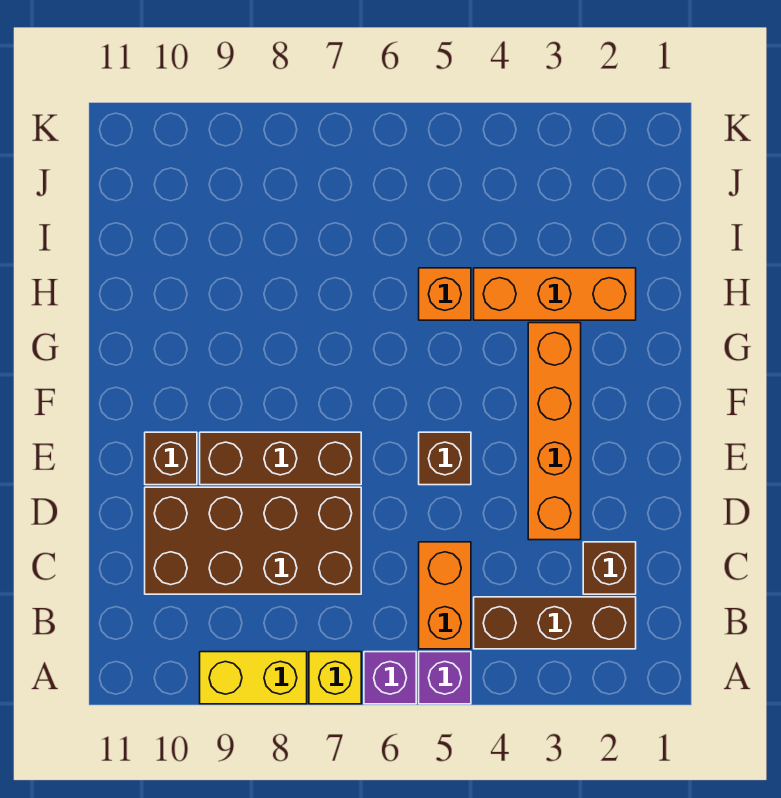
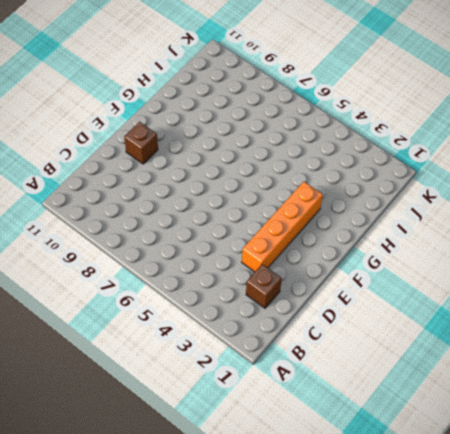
none -> purple brick A5 level 1
none -> purple brick A6 level 1
none -> yellow brick A7 level 1

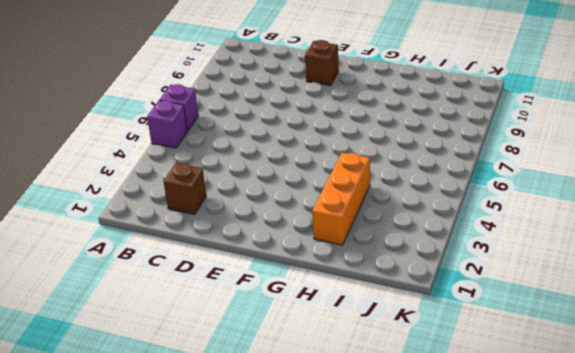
none -> yellow brick A7 level 1
none -> yellow brick A8:A9 level 1
none -> brown brick B2:B4 level 1

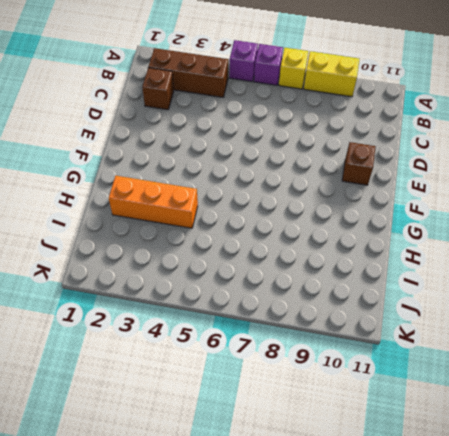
none -> orange brick B5:C5 level 1
none -> brown brick C7:D10 level 1
none -> orange brick D3:G3 level 1

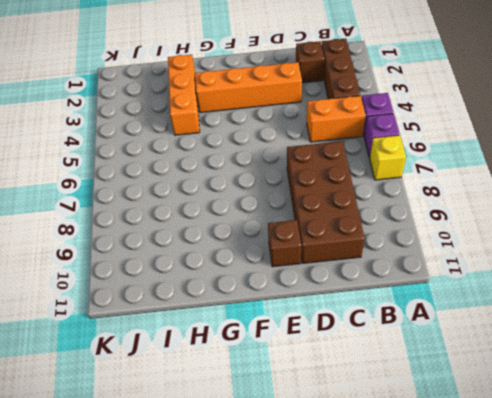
none -> yellow brick A8:A9 level 1
none -> brown brick E5 level 1
none -> brown brick E7:E9 level 1

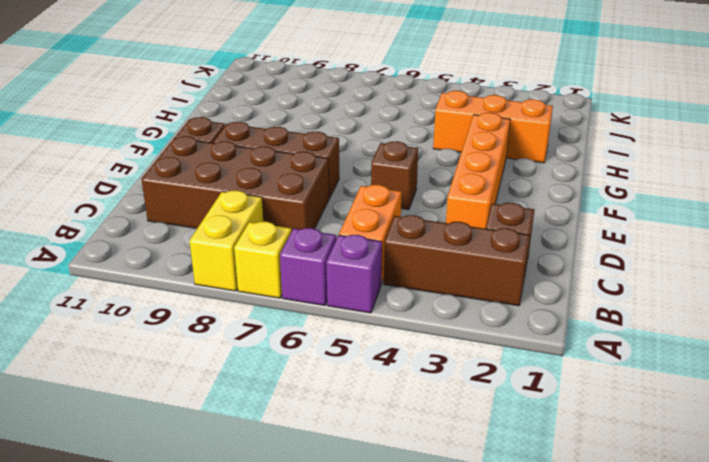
yellow brick A8:B8 level 1 -> yellow brick A8:A9 level 1
none -> orange brick H5 level 1

